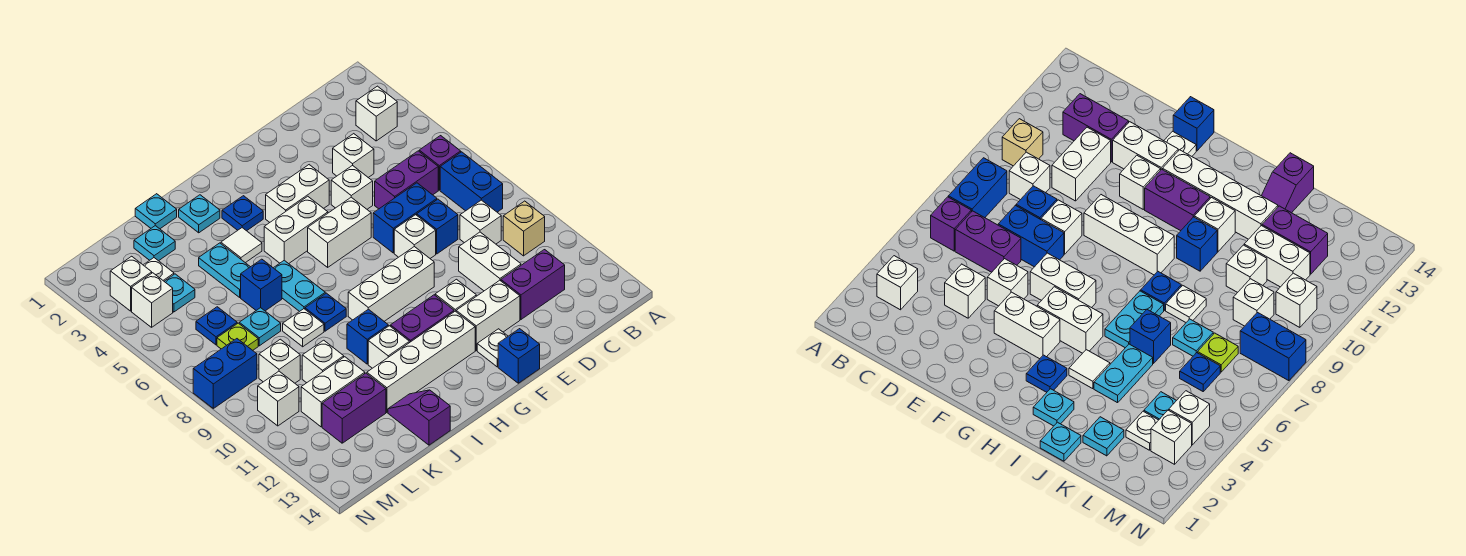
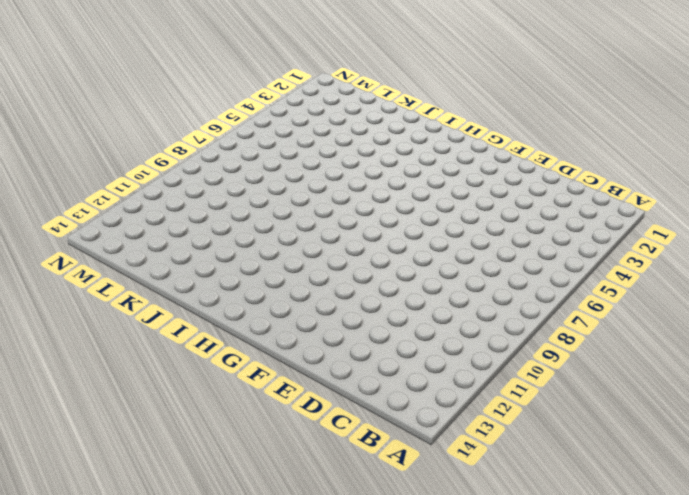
none -> white brick B3 level 1
none -> purple brick B6 level 1
none -> blue brick B7:B8 level 1
none -> tan brick B10 level 1

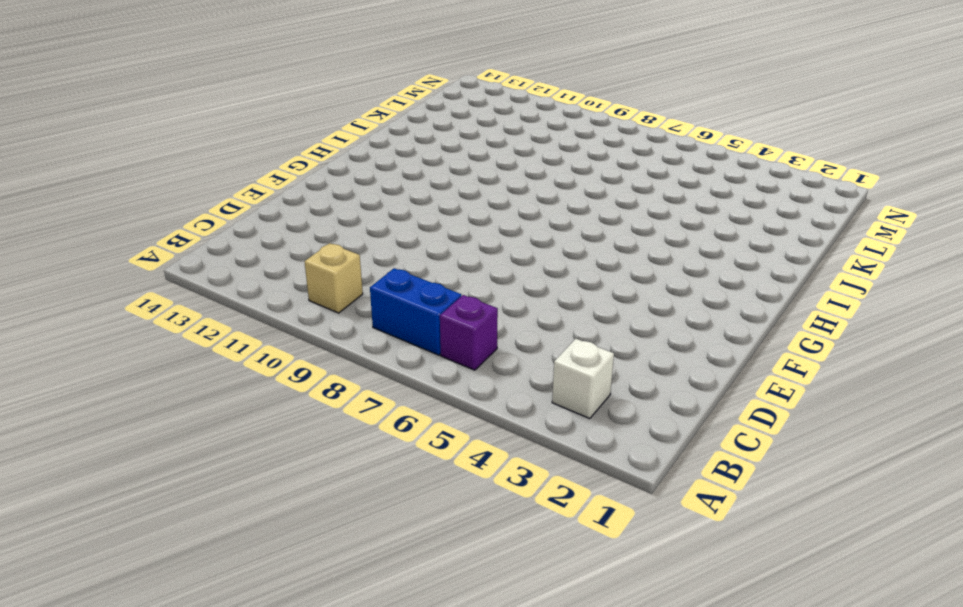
none -> purple brick C6:D6 level 1
none -> white brick C9 level 1
none -> purple brick C12:D12 level 1
none -> white brick D4 level 1

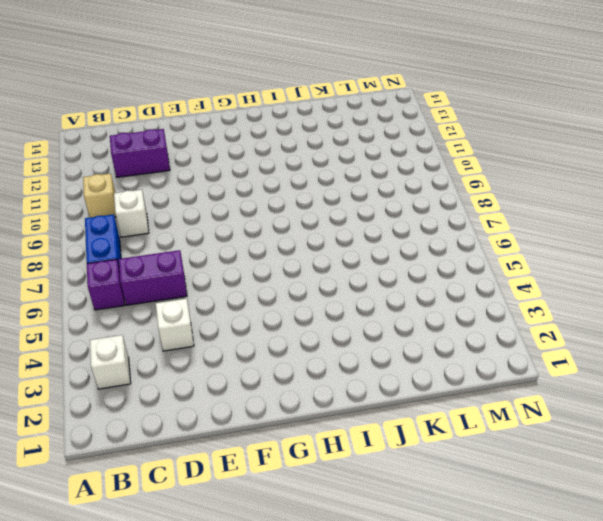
none -> blue brick D7:E7 level 1
none -> blue brick D8 level 1
none -> white brick D10:D11 level 1
none -> white brick E5 level 1

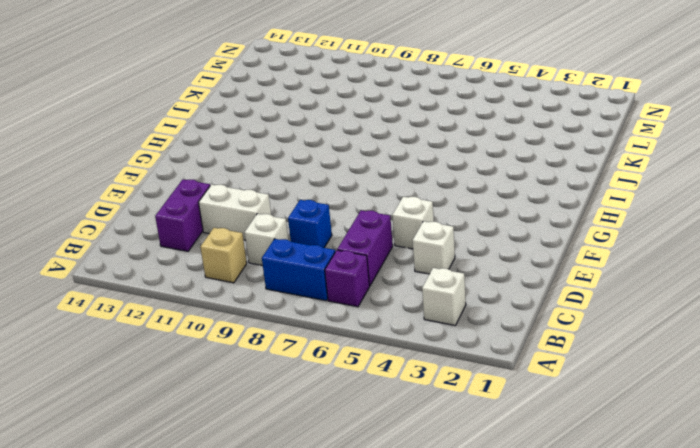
none -> blue brick D7:E7 level 1
none -> white brick E8 level 1
none -> white brick E12:F12 level 1
none -> white brick F4:G4 level 1

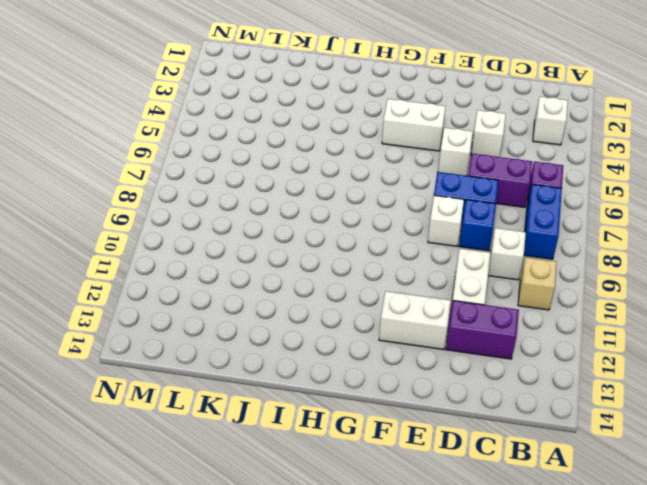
none -> white brick F6:G6 level 1
none -> white brick F9:H9 level 1
none -> white brick F11 level 1
none -> white plate F13 level 1

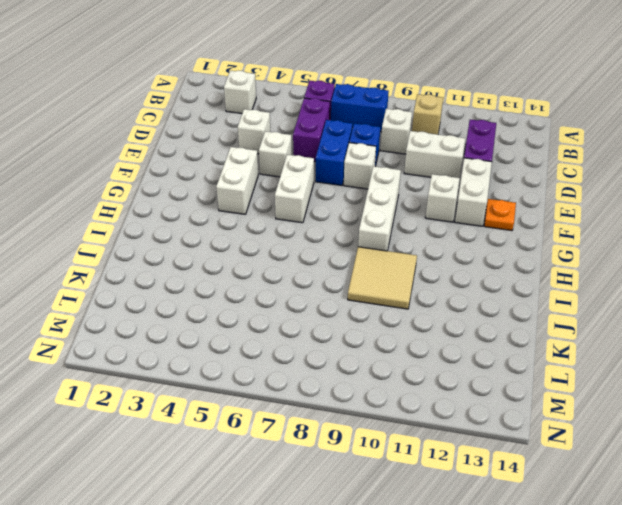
orange plate F13 level 1 -> white plate F13 level 1
tan tile I9:J10 level 1 -> blue brick I10 level 1
none -> blue brick F14 level 1
none -> white brick G5:H5 level 1
none -> purple brick G11:H11 level 1
none -> white brick G12:J12 level 1

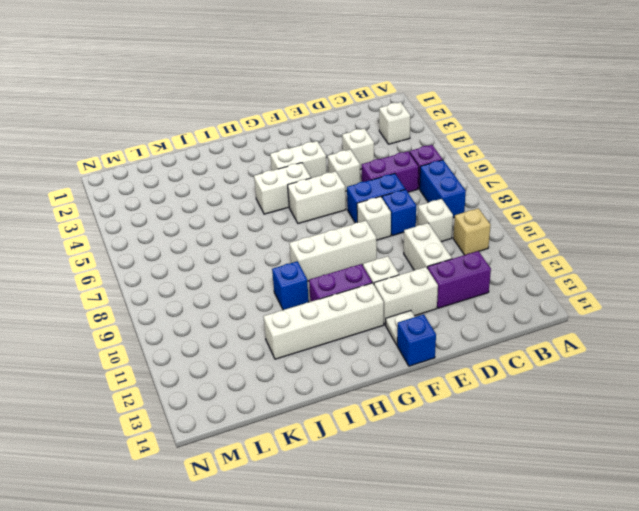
none -> blue plate H3 level 1
none -> cyan plate I2 level 1
none -> white tile I4 level 1
none -> cyan plate I6:I7 level 1

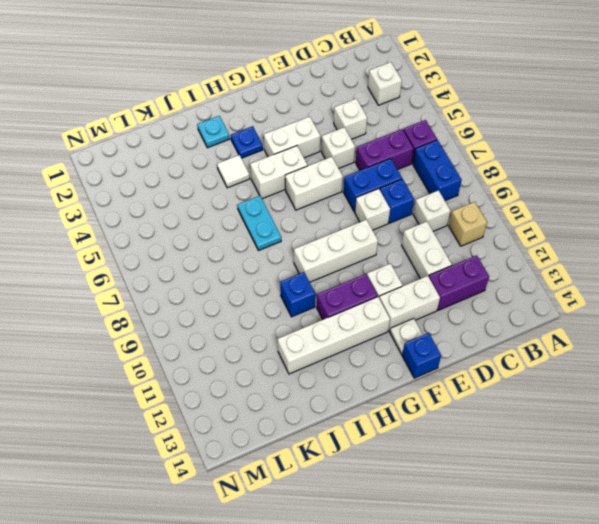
none -> blue plate I8 level 1
none -> white brick I11 level 1
none -> cyan plate J1 level 1
none -> cyan plate J4:J5 level 1

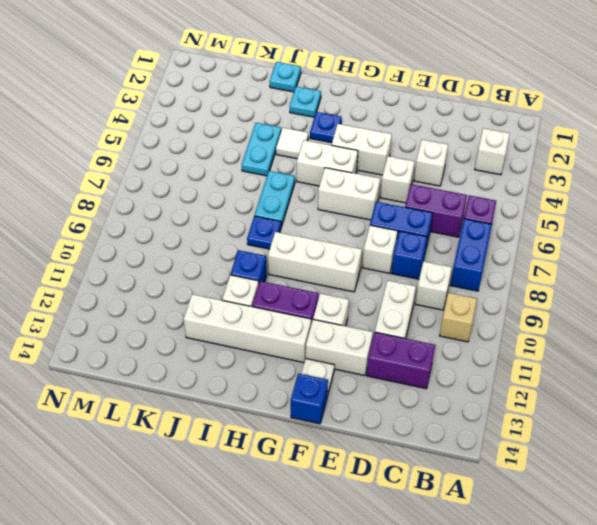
none -> blue brick J6 level 1
none -> white plate J8 level 1
none -> purple slope J13:J14 level 1 top 14
none -> cyan plate K2 level 1

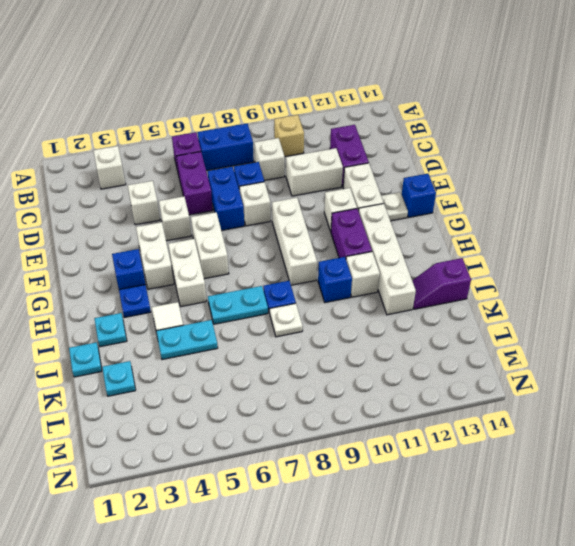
blue brick G3 level 1 -> blue brick J6 level 1
none -> cyan plate K7 level 1
none -> white brick K10 level 1
none -> white brick K11:L11 level 1
none -> purple brick K12:L12 level 1

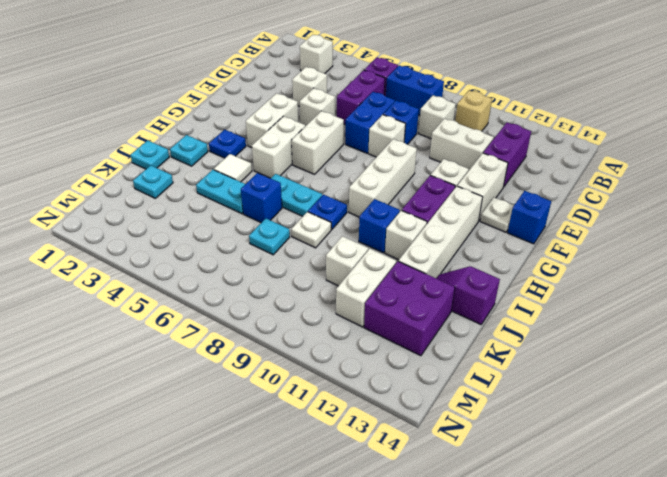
purple brick K12:L13 level 1 -> purple brick K12:L12 level 1
none -> white plate L3 level 1
none -> cyan plate L4 level 1
none -> blue plate L6 level 1
none -> lime plate L7 level 1

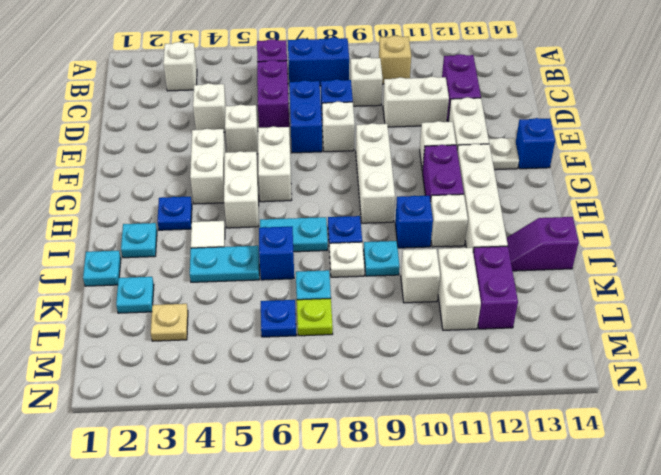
cyan plate J9 level 1 -> cyan plate L4 level 1
tan plate L3 level 1 -> white plate L3 level 1
none -> white brick L9 level 1
none -> white brick M3 level 1
none -> white brick M4 level 1
none -> blue brick M8:N8 level 1

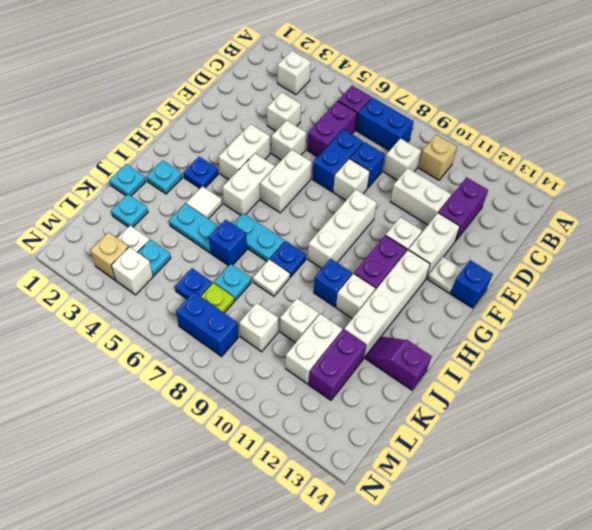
tan brick M3 level 1 -> white brick M3 level 1
blue brick M7:M8 level 1 -> blue brick M8:N8 level 1
none -> white brick M10 level 1

